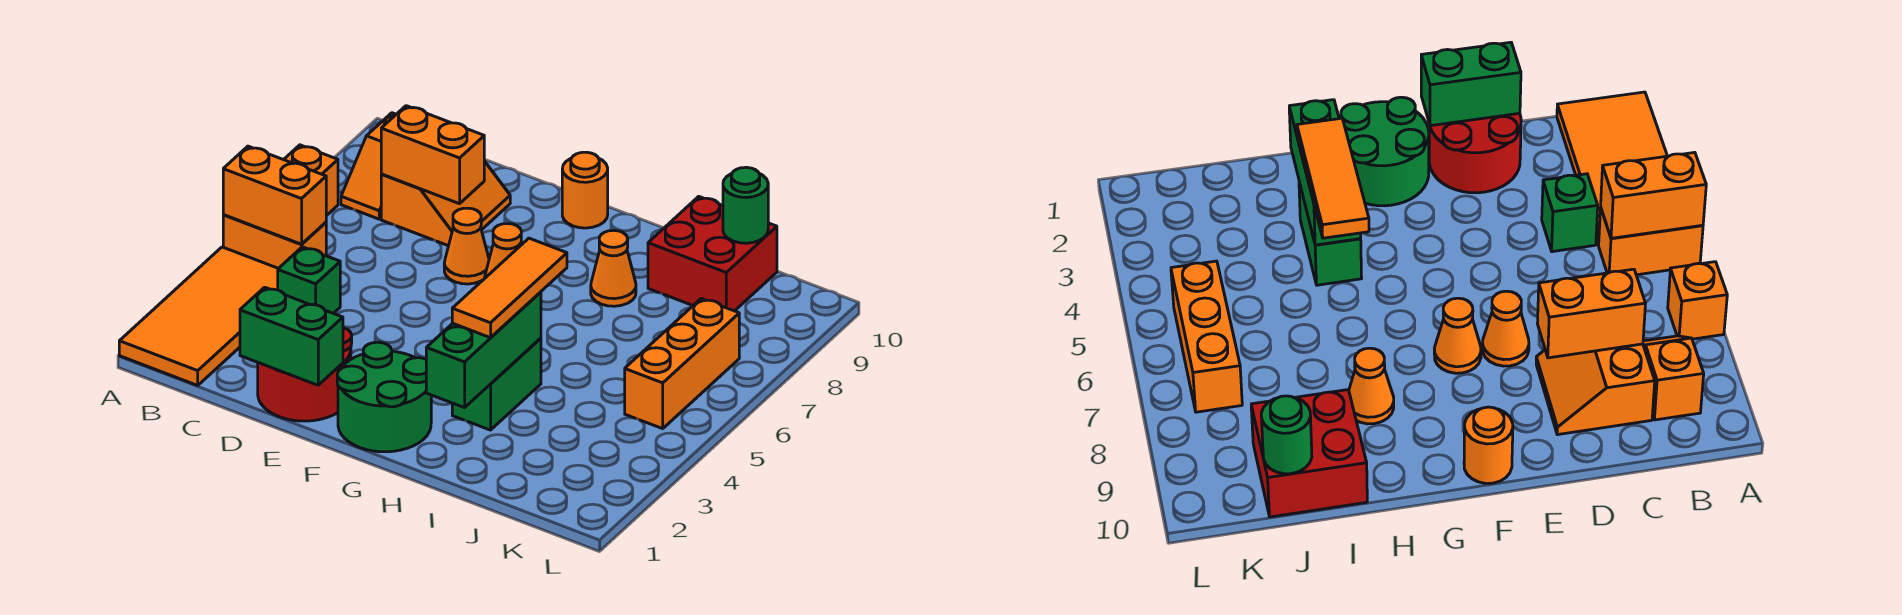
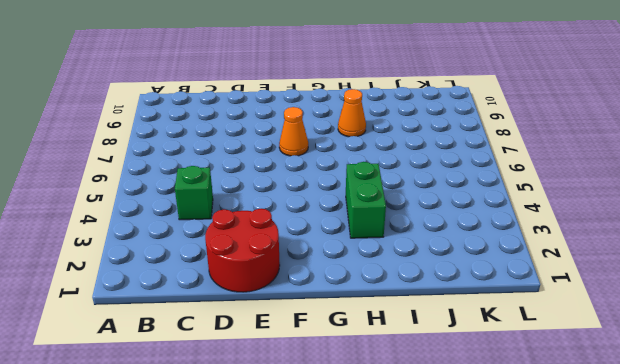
none -> orange tile A1:B4 level 1
none -> orange brick A5:B5 level 1
none -> orange brick A7 level 1

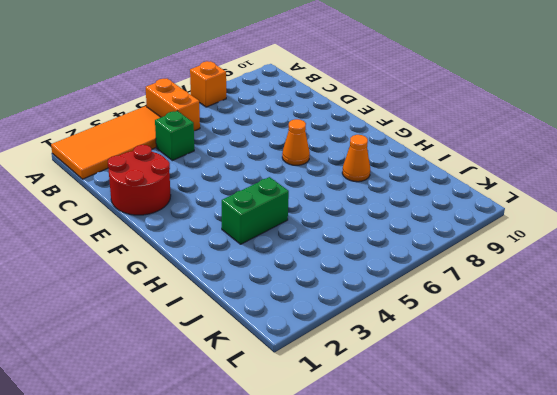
none -> orange slope B8:B9 level 1 top 9
none -> orange slope C8:D9 level 1 top C
none -> orange cone E7 level 1

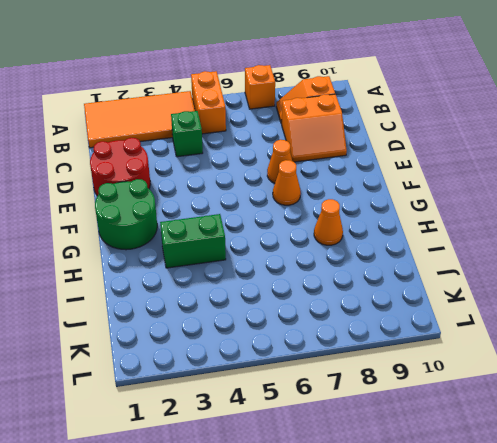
none -> orange round brick F10 level 1
none -> red brick I9:J10 level 1
none -> orange brick K5:K7 level 1

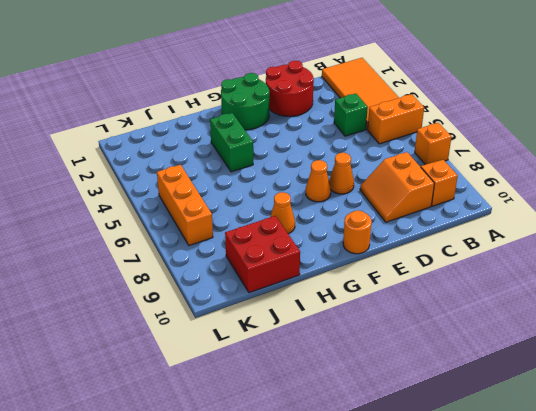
none -> orange brick A5:B5 level 2
none -> orange brick C8:D8 level 2
none -> green brick D1:E1 level 2

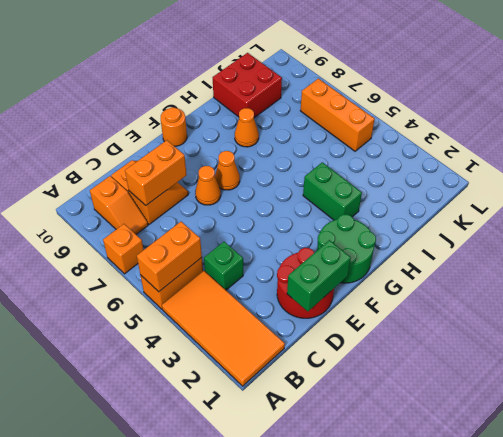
none -> green brick H2:H4 level 2
none -> green round brick J10 level 2
none -> orange tile H3:H5 level 3

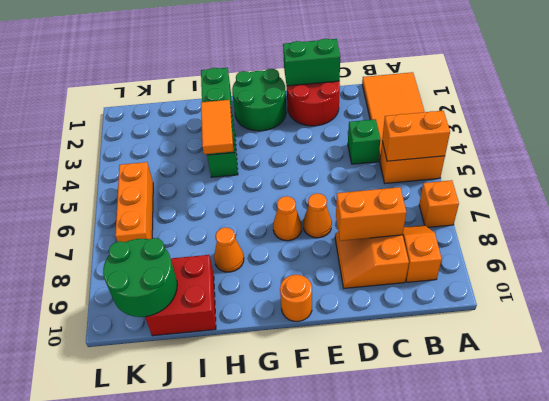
orange tile H4:H5 level 3 -> orange tile H3:H5 level 3
green round brick J9:K10 level 2 -> green round brick J10 level 2

